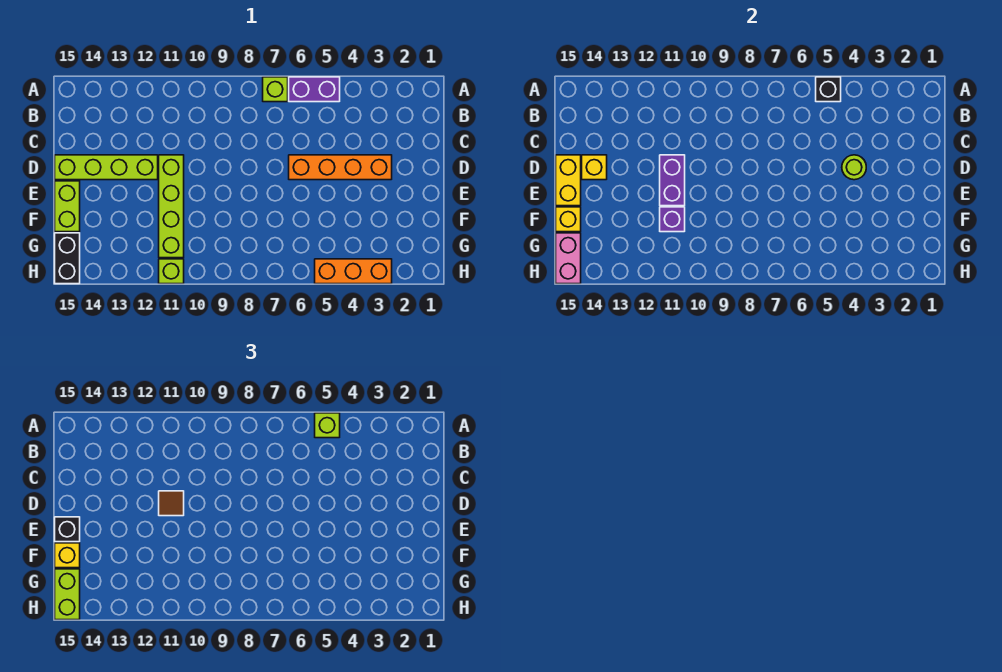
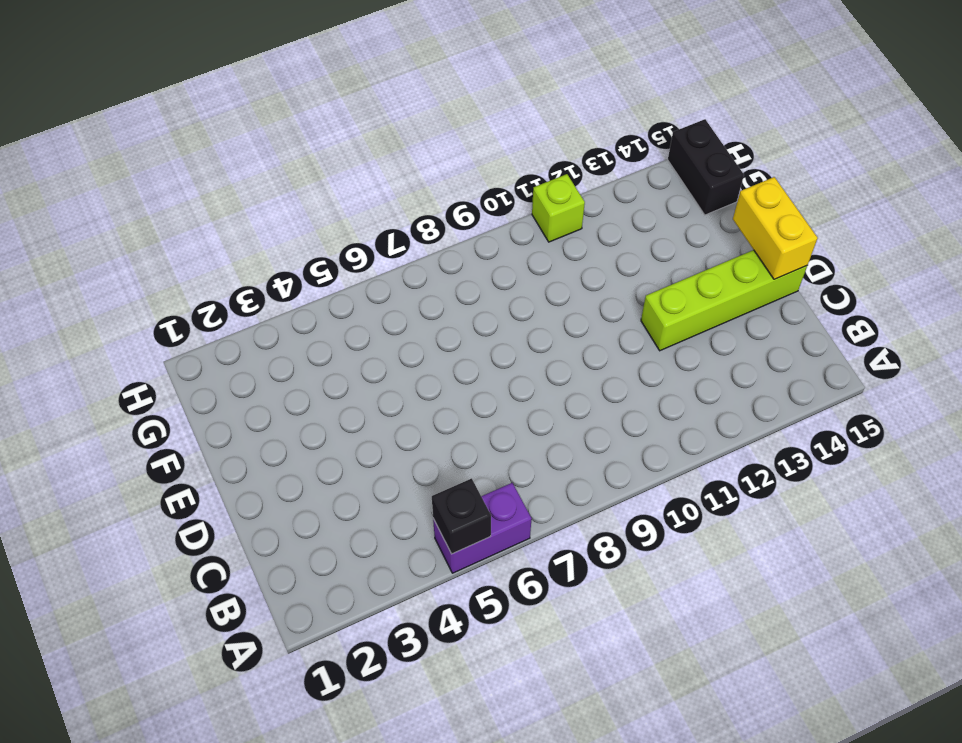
none -> lime brick A7 level 1
none -> orange brick D3:D6 level 1
none -> lime brick D11:G11 level 1

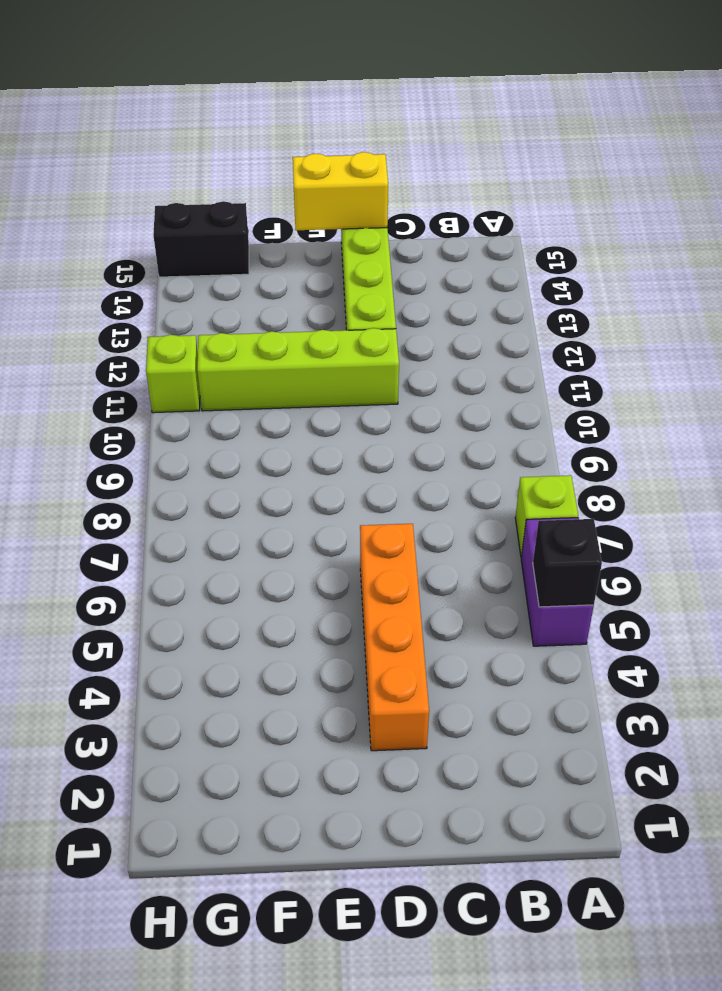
none -> lime brick E15:F15 level 1
none -> orange brick H3:H5 level 1
none -> lime round brick D4 level 2

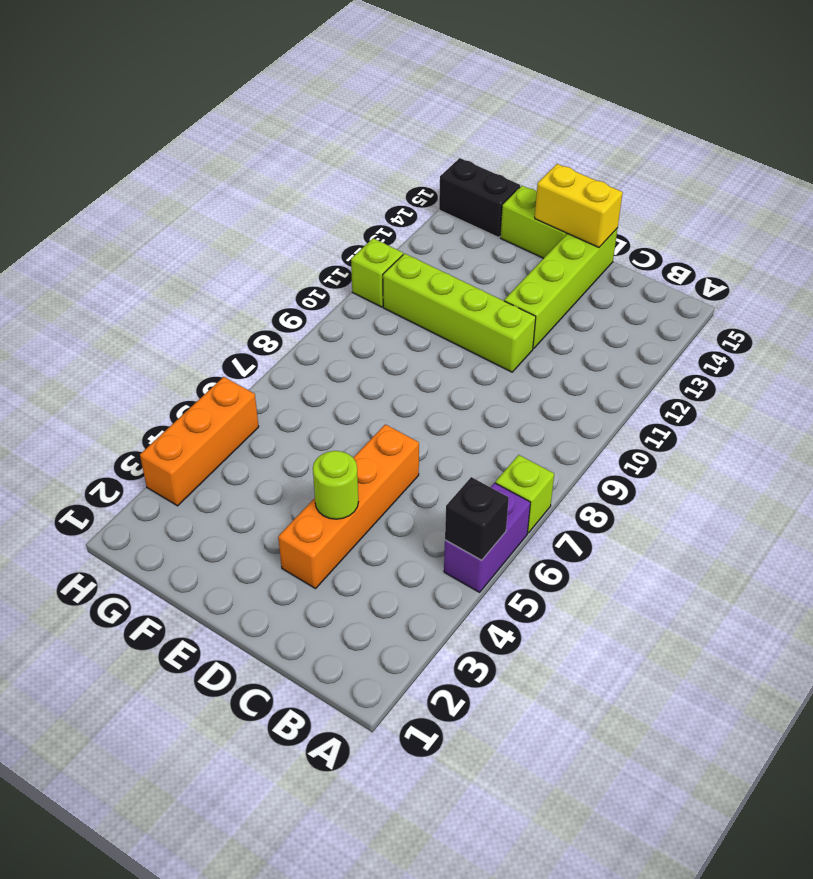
none -> purple brick D11:E11 level 2
none -> yellow brick D14 level 2
none -> purple brick F11 level 2

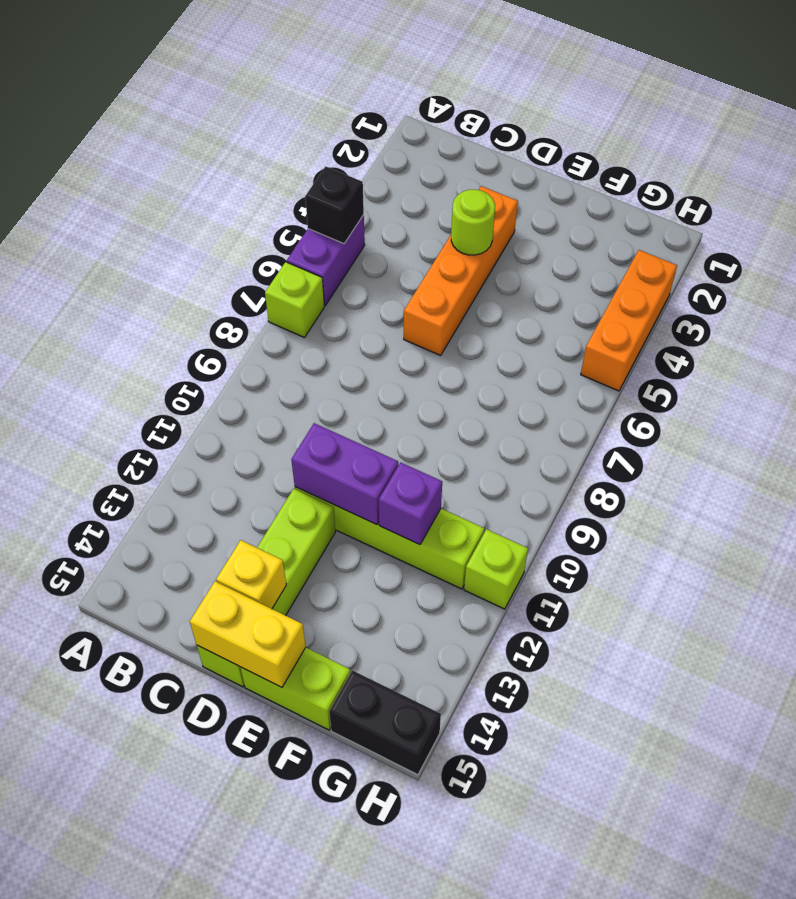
none -> yellow brick F15 level 2
none -> pink brick G15:H15 level 2
none -> lime brick A5 level 3

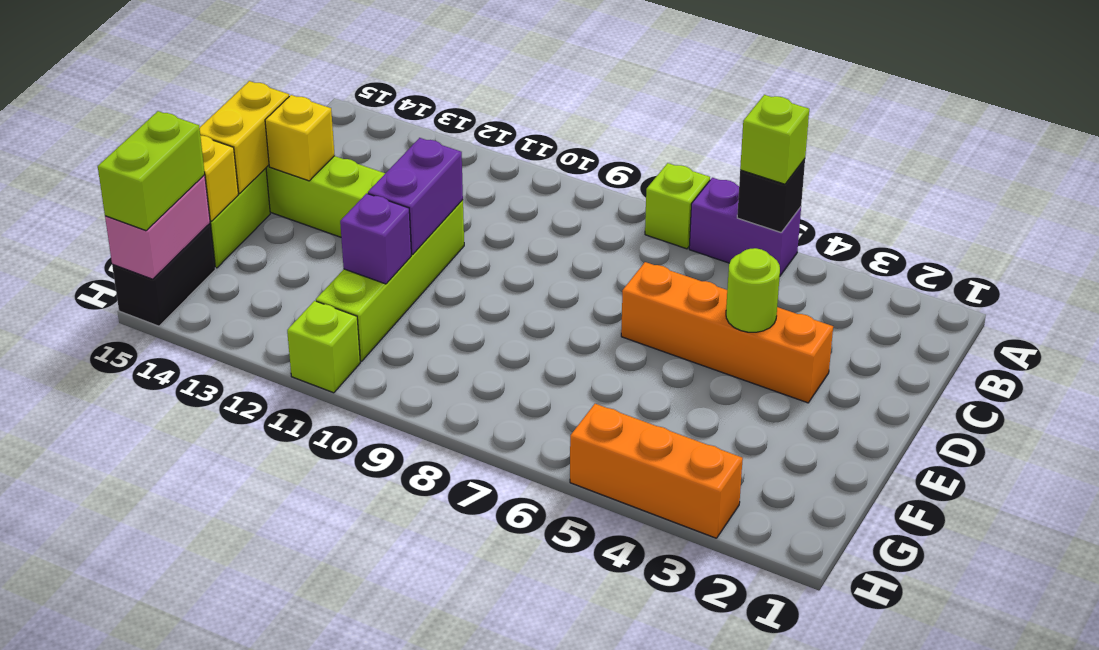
none -> brown tile D11 level 3
none -> black brick E15 level 3
none -> yellow brick F15 level 3

